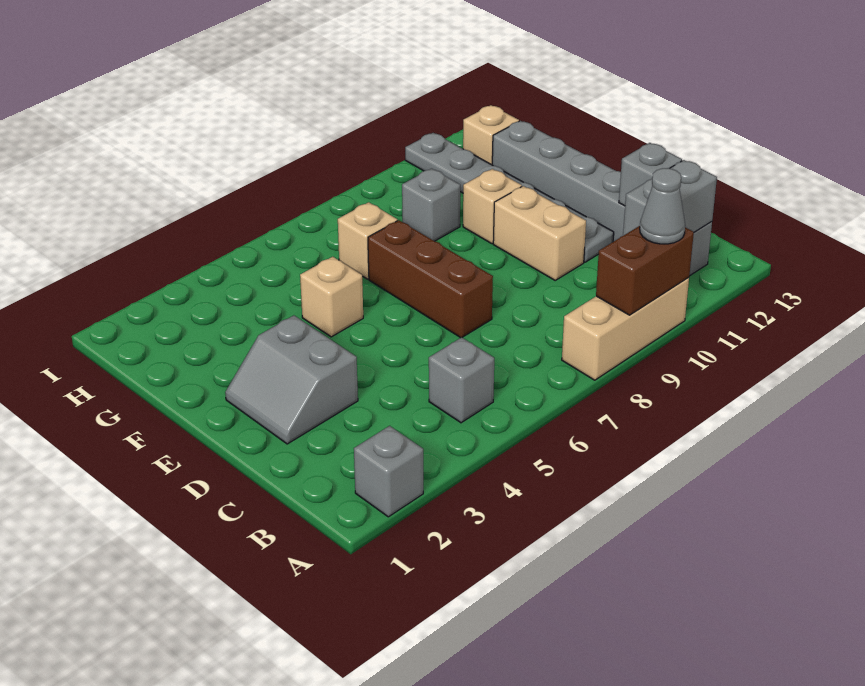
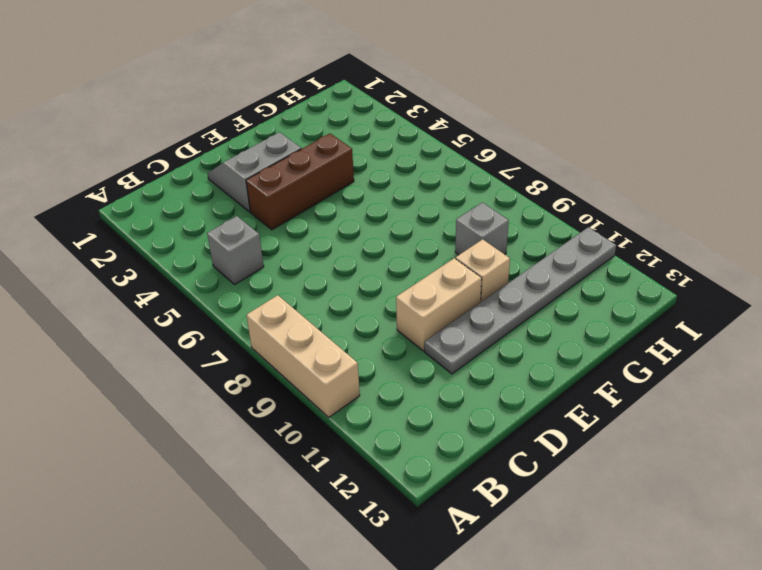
brown brick D4:F4 level 1 -> brown brick D7:F7 level 1
none -> grey brick A2 level 1
none -> grey brick B12:G12 level 1
none -> tan brick F5 level 1

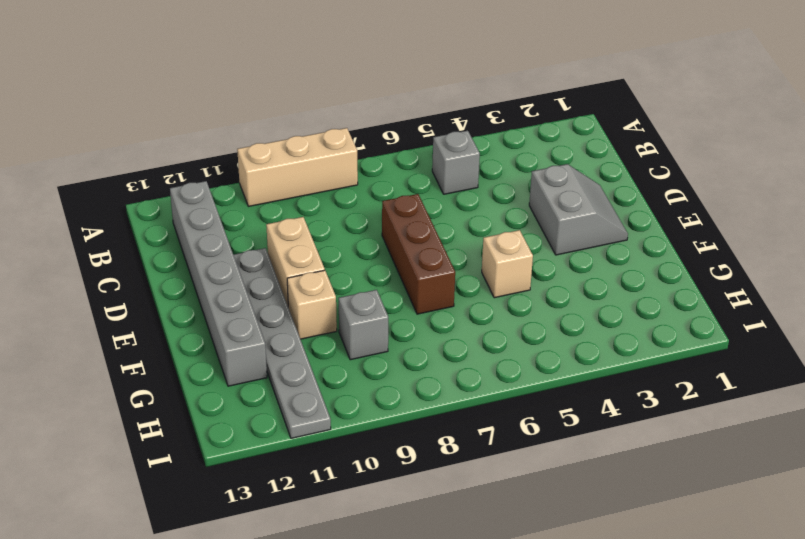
none -> grey brick A2 level 1
none -> tan brick G7 level 1
none -> tan brick H12 level 1

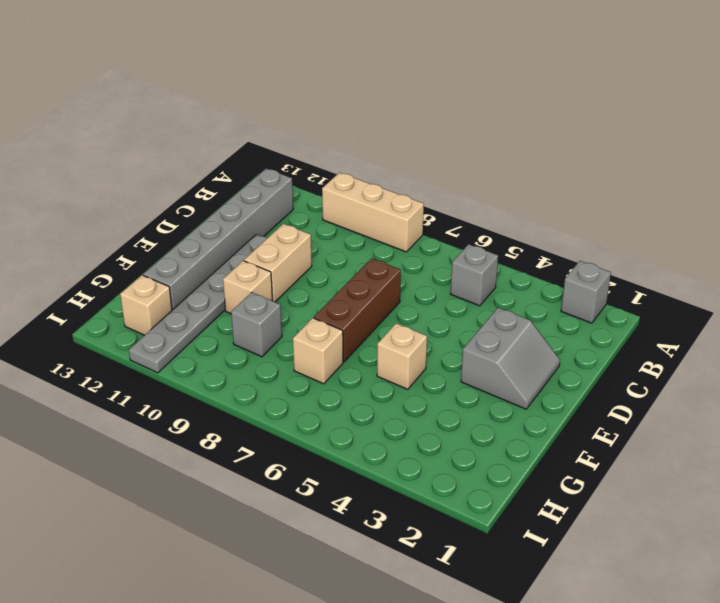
none -> brown brick A9:A10 level 2
none -> grey brick B11:B12 level 2
none -> grey brick C12 level 2

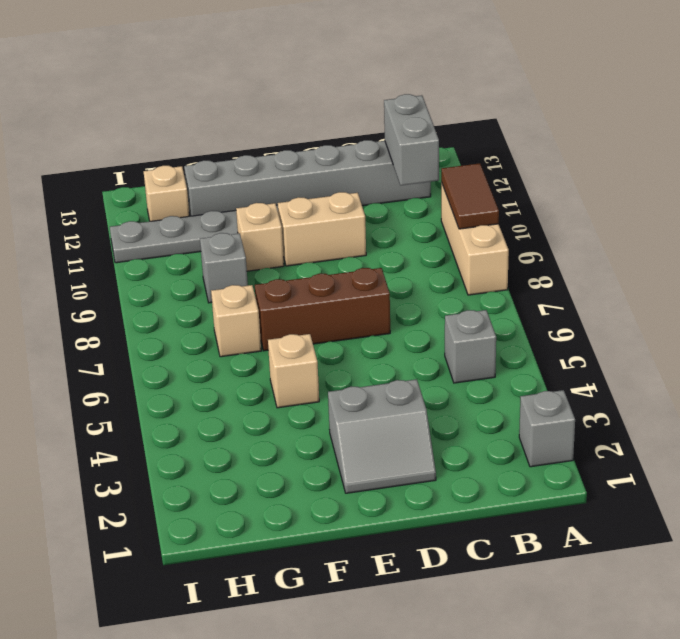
brown tile A9:A10 level 2 -> brown brick A9:A10 level 2
none -> grey brick C12 level 2
none -> grey cone A10 level 3

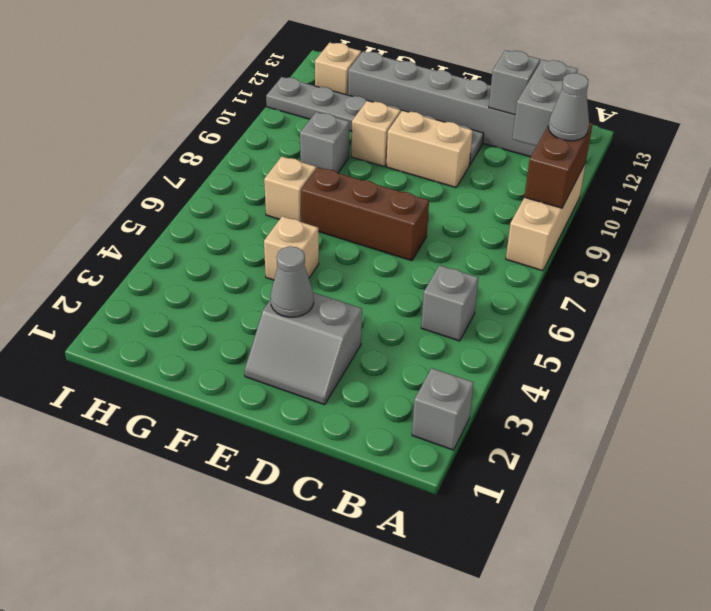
grey cone E3 level 2 -> none

